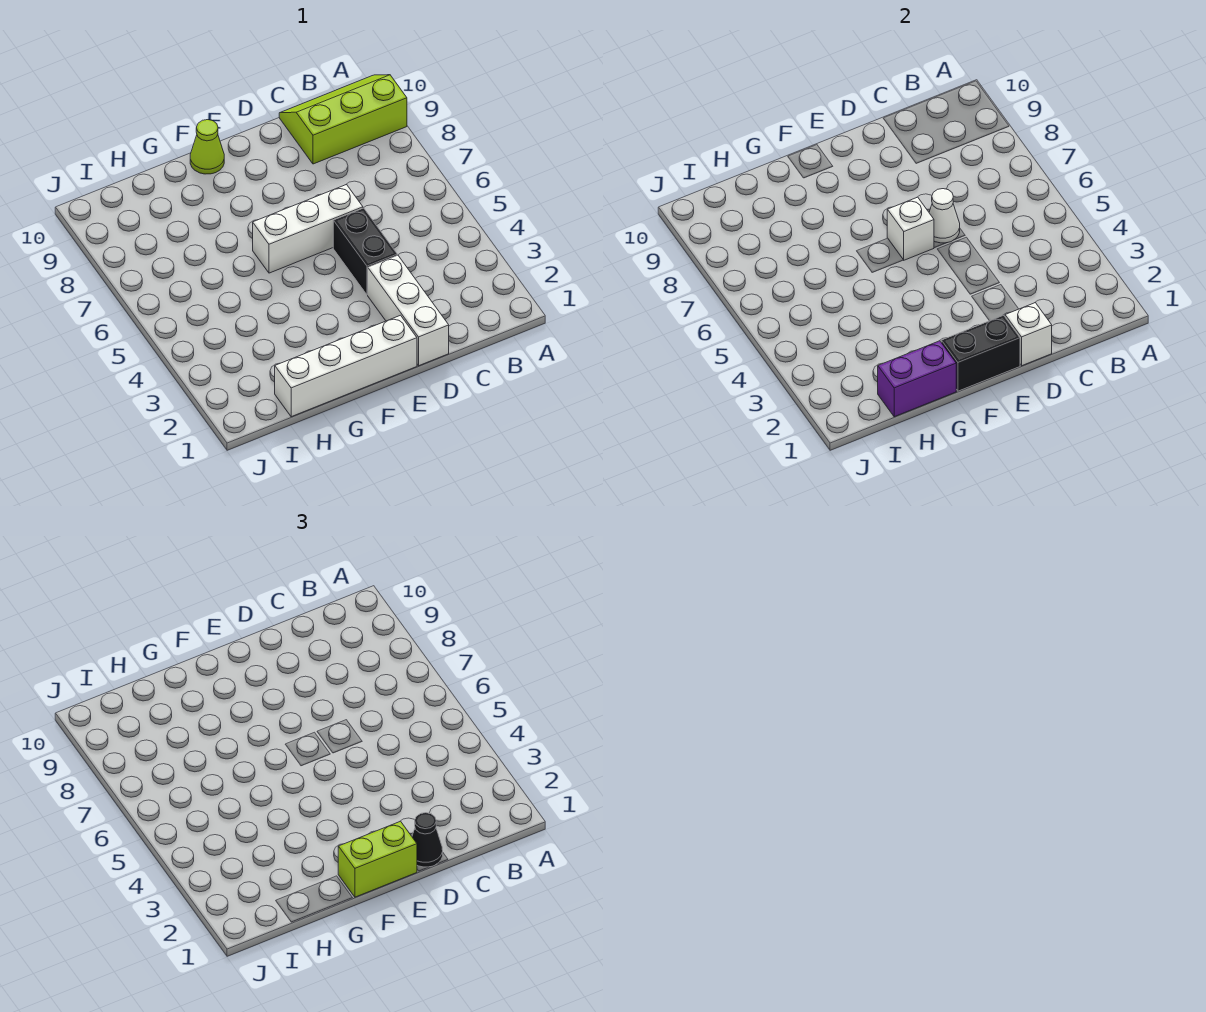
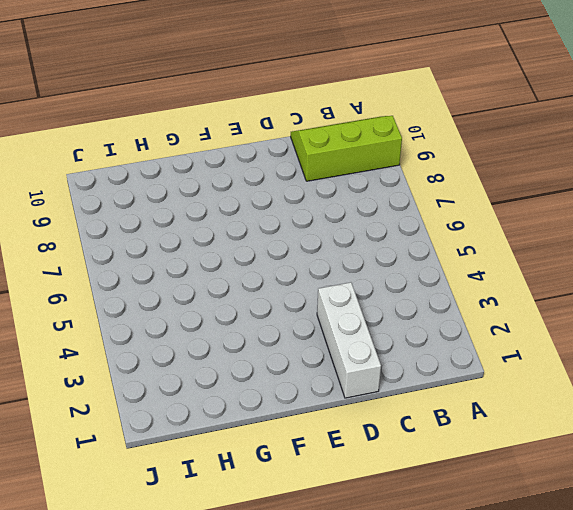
none -> black brick D4:D5 level 1
none -> white brick D6:F6 level 1
none -> white brick E1:H1 level 1

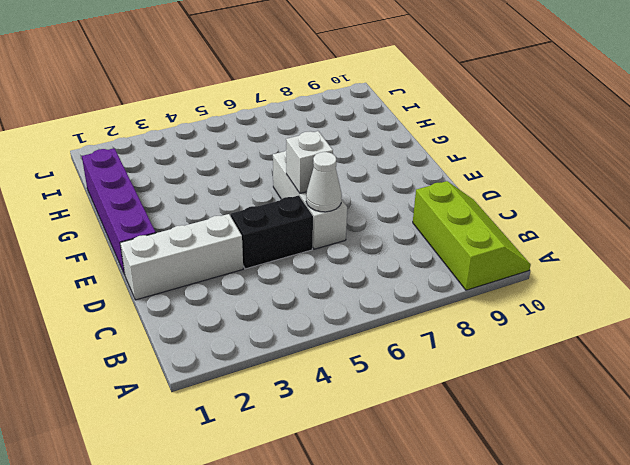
purple brick E1:H1 level 1 -> white brick E1:H1 level 1
none -> lime cone F10 level 1
none -> white brick D1 level 2
none -> black brick E1:F1 level 2

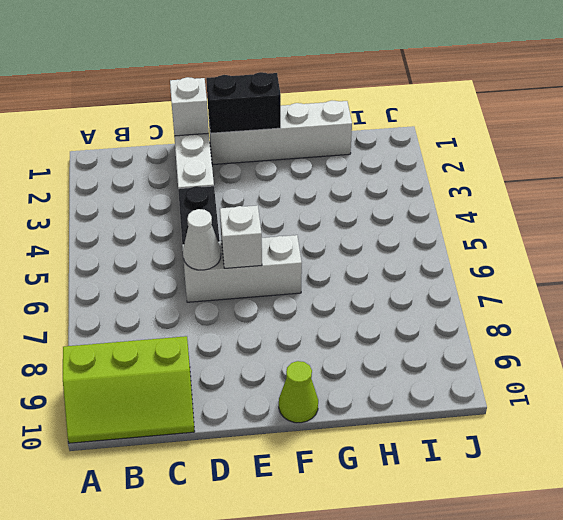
none -> purple brick G1:H1 level 2
none -> black cone D1 level 3
none -> lime brick E1:F1 level 3

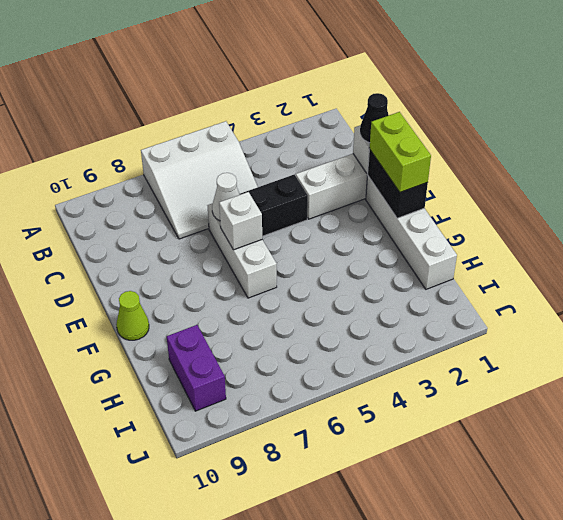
white slope A5:C7 level 1 top A -> none
purple brick H9:I9 level 1 -> purple brick G1:H1 level 2
none -> lime slope A9:C10 level 1 top 9

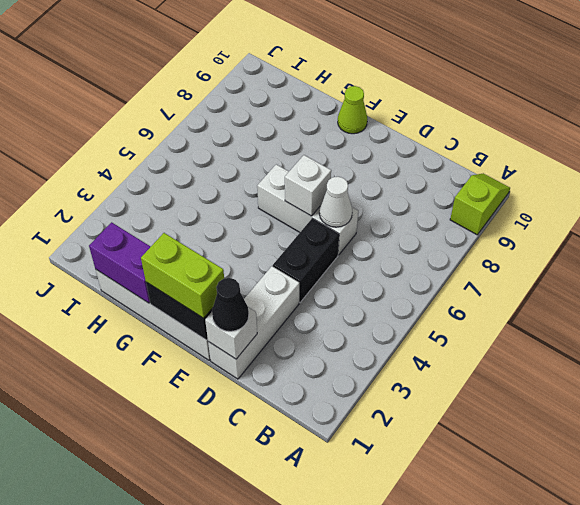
lime slope A9:A10 level 1 top 9 -> lime slope A9:C10 level 1 top 9

